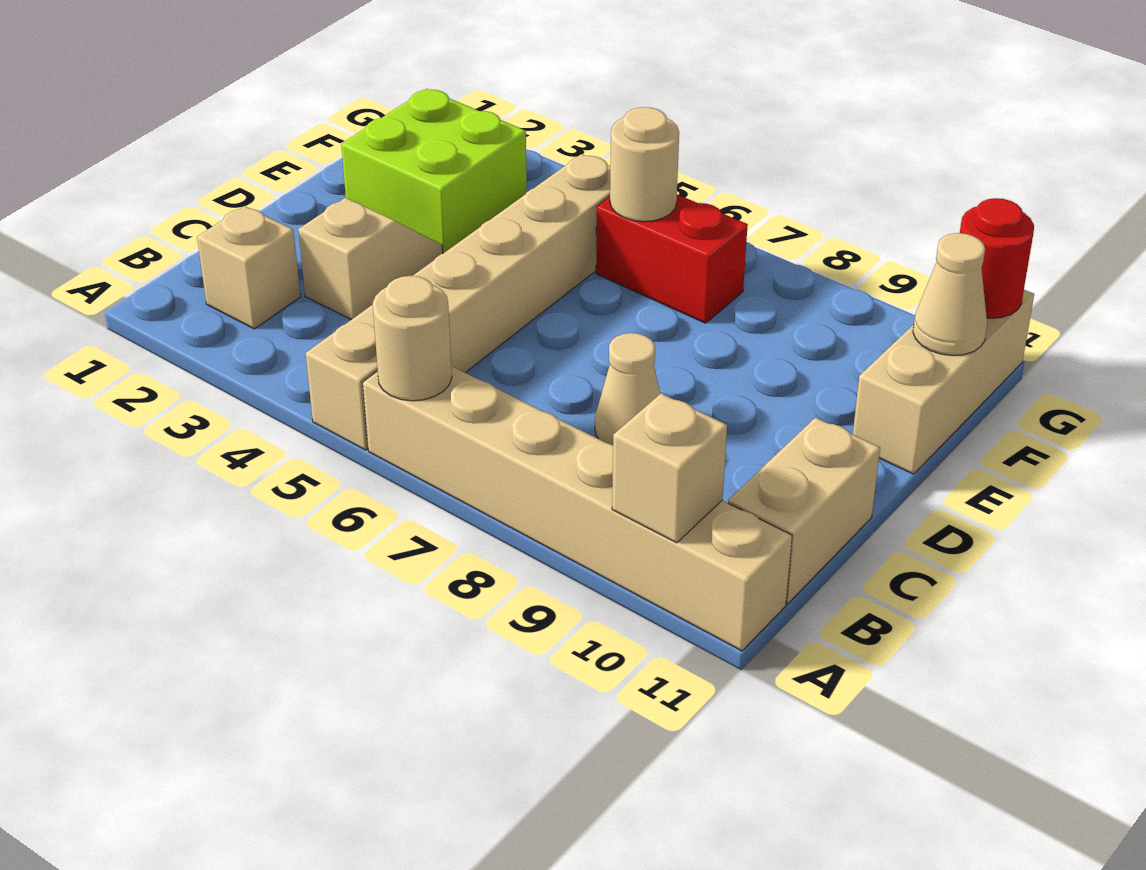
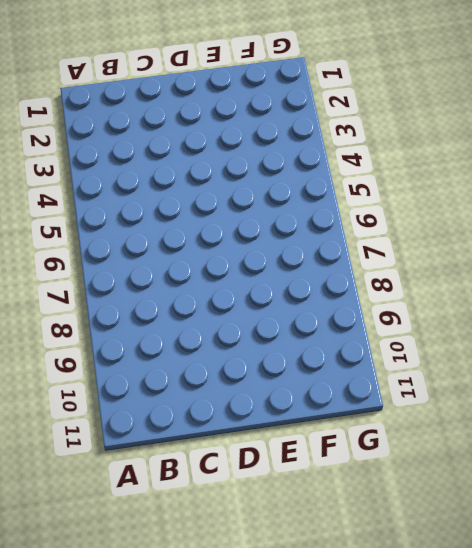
none -> tan brick A5:F5 level 1
none -> tan brick A6:A11 level 1
none -> tan brick B2 level 1

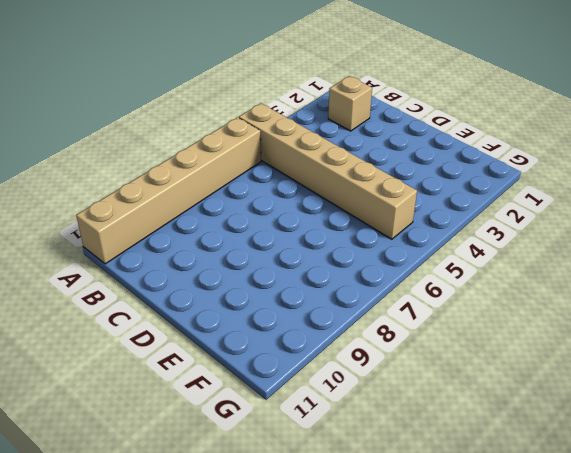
none -> tan brick B11:C11 level 1
none -> tan slope C3:D3 level 1 top C
none -> tan cone C8 level 1

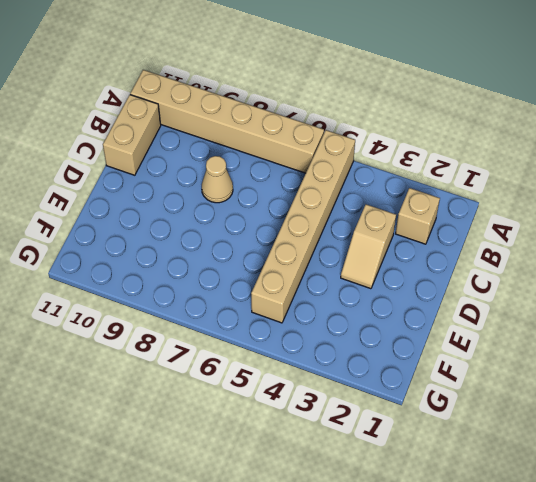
none -> lime brick E2:F3 level 1
none -> tan brick E11:G11 level 1
none -> red brick F6:F7 level 1

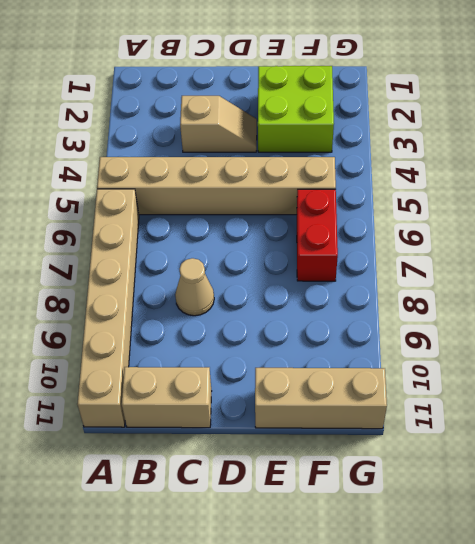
none -> tan brick B2 level 1
none -> tan round brick A6 level 2
none -> tan brick A10 level 2

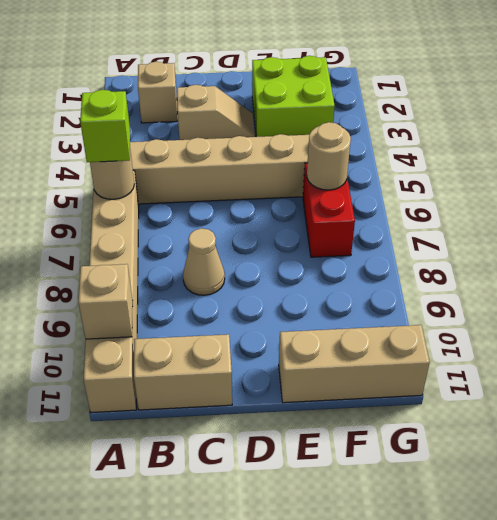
lime brick A6 level 3 -> none
none -> tan cone F11 level 2
none -> red round brick G11 level 2

